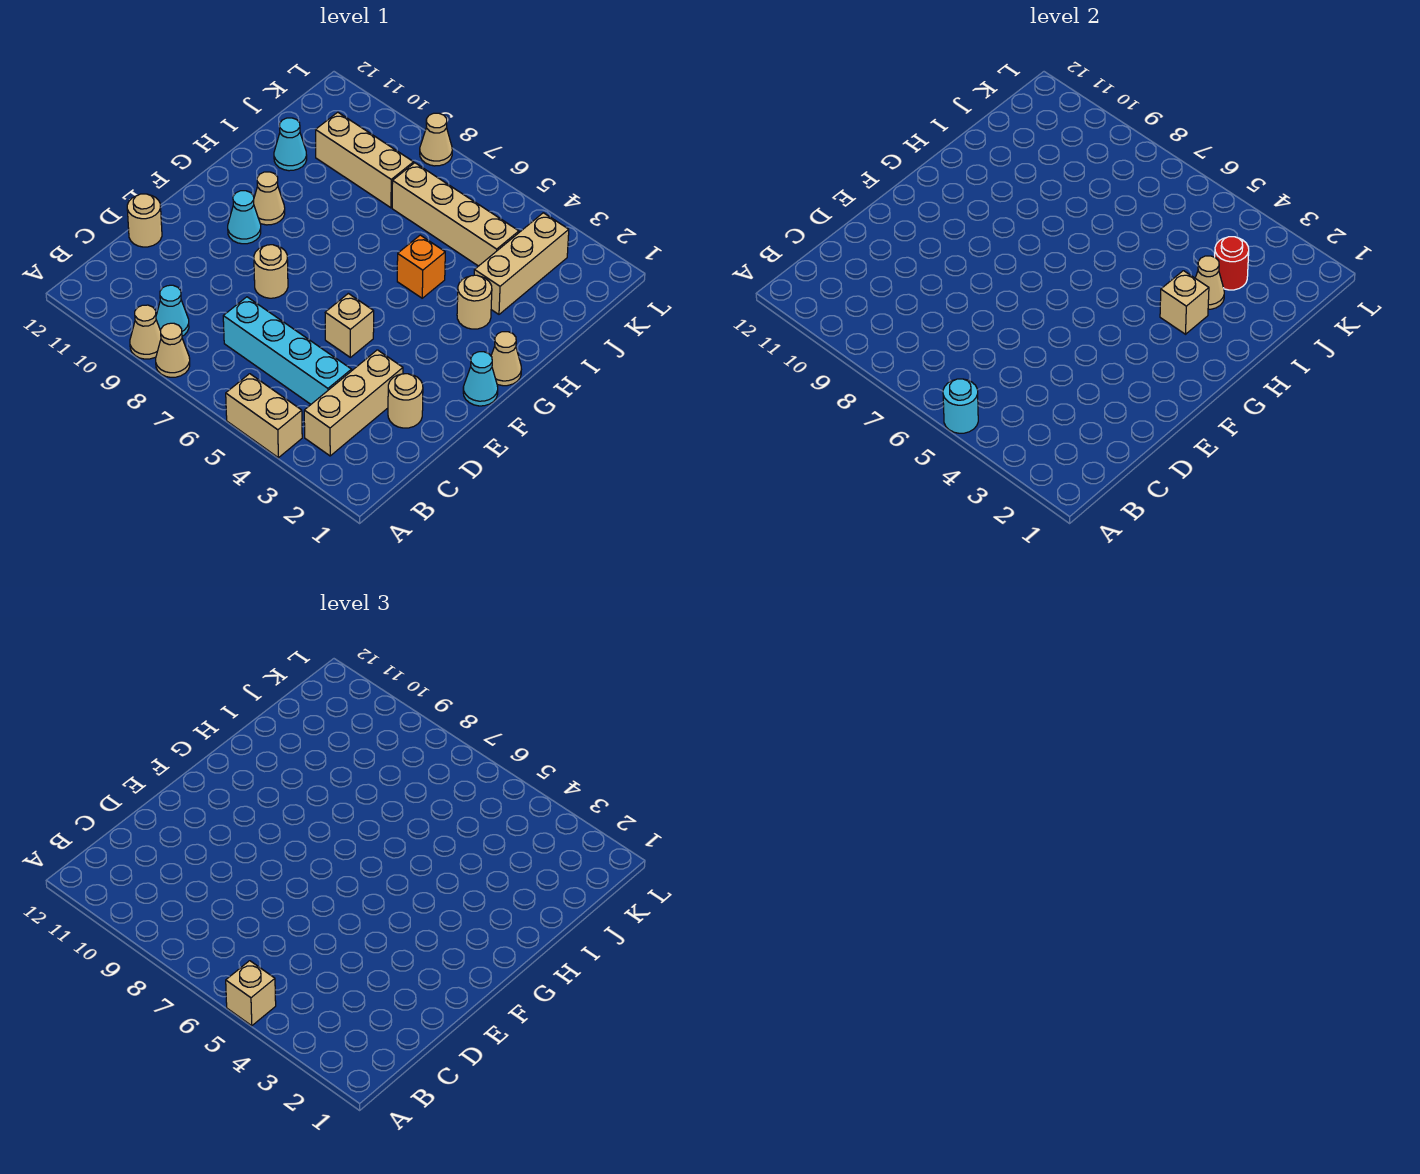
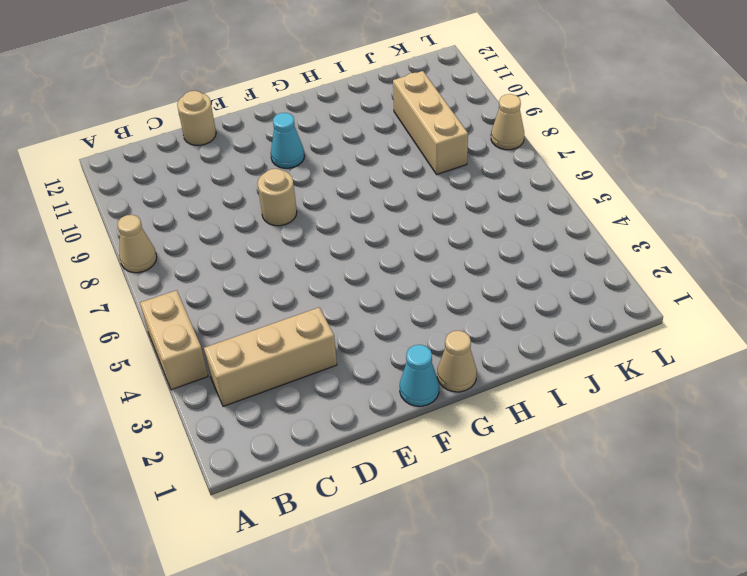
none -> tan cone A9 level 1
none -> cyan cone B9 level 1
none -> cyan brick C4:C7 level 1

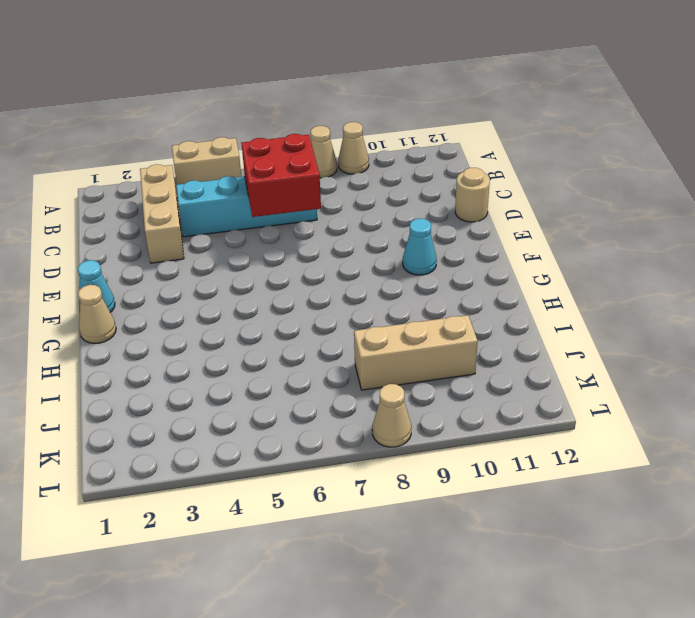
red brick C6:D7 level 2 -> none
none -> cyan cone B9 level 1
none -> tan round brick D2 level 1
none -> tan brick E5 level 1

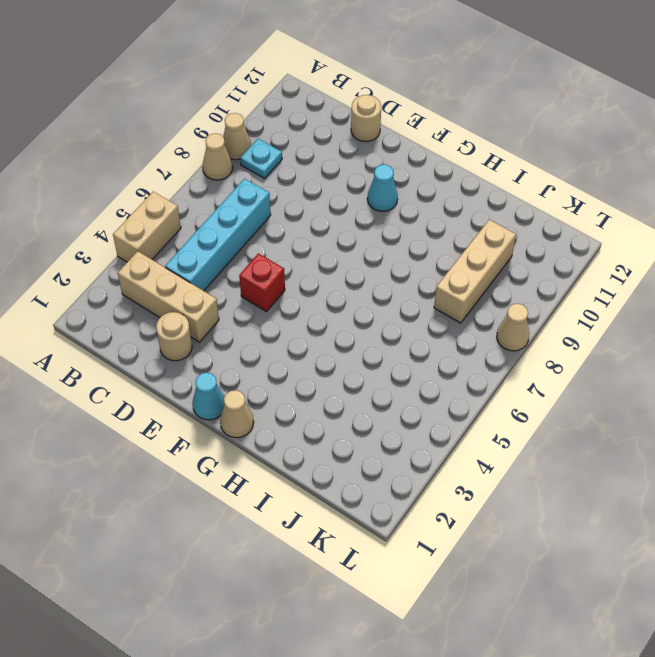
cyan plate B9 level 1 -> cyan cone B9 level 1
red brick E5 level 1 -> tan brick E5 level 1
none -> tan round brick E8 level 1
none -> tan cone G10 level 1
none -> tan round brick H3 level 1

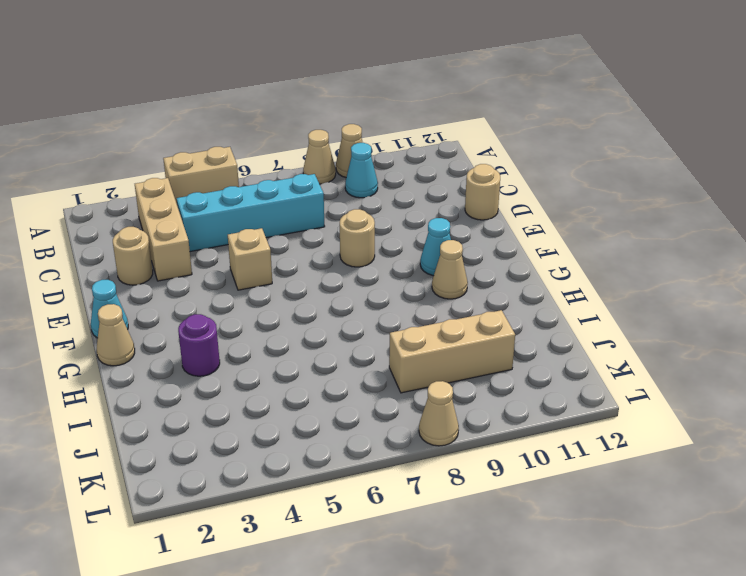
purple round brick H3 level 1 -> tan round brick H3 level 1
none -> orange brick H5 level 1
none -> tan brick I3:K3 level 1
none -> cyan cone I11 level 1

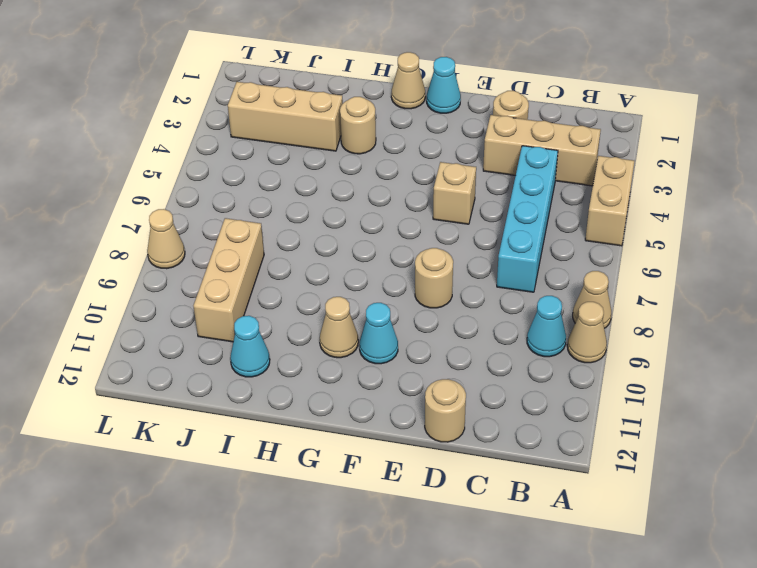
none -> orange brick H5 level 1
none -> tan brick J4:J7 level 1
none -> cyan round brick A5 level 2

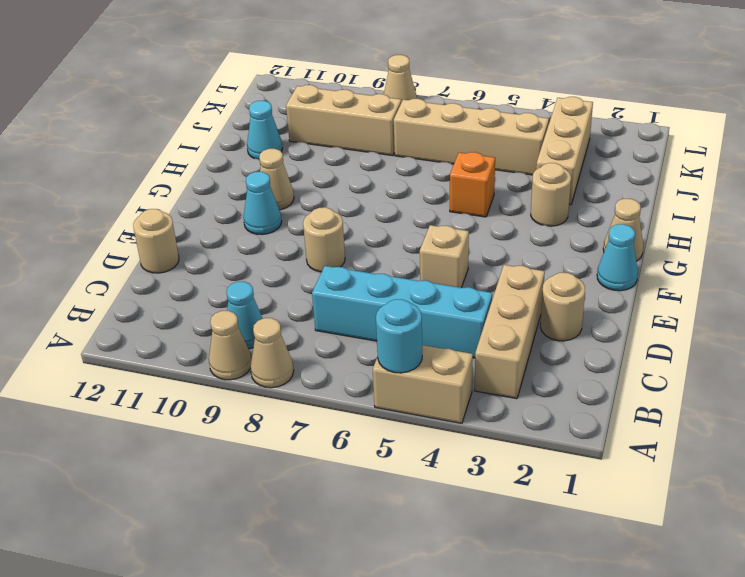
none -> tan brick H3 level 2
none -> tan cone I3 level 2
none -> red round brick J3 level 2

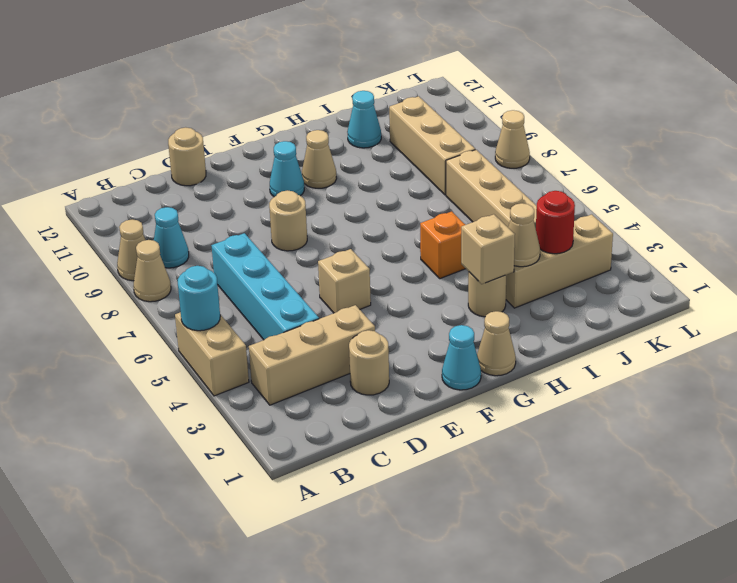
none -> tan brick A5 level 3

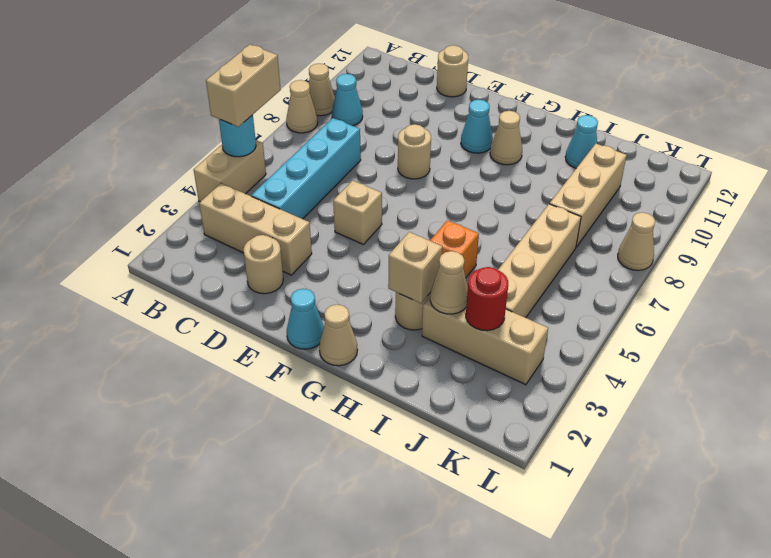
tan brick A5:A6 level 3 -> tan brick A5 level 3

